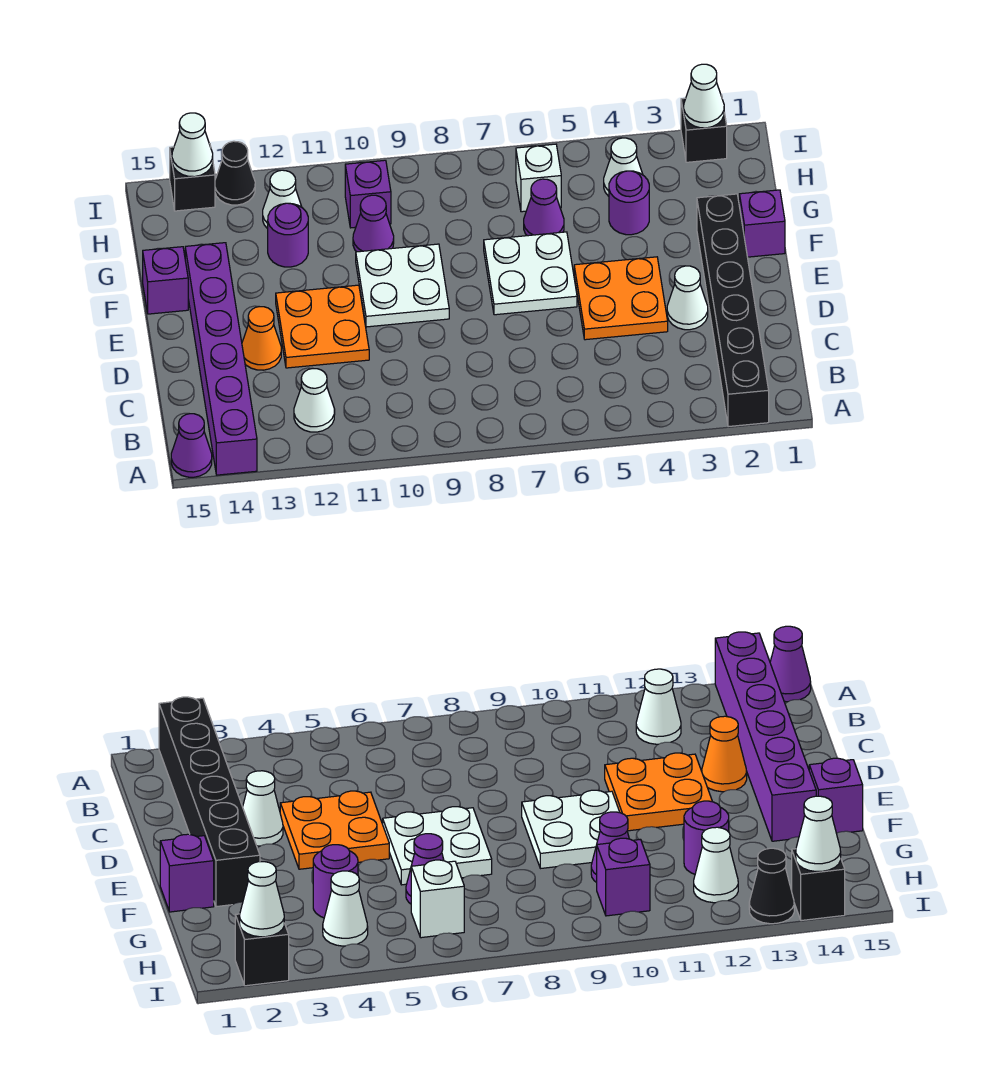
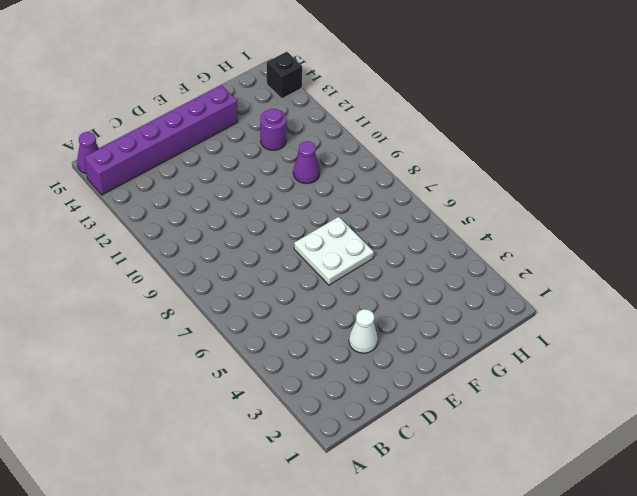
none -> black brick A2:F2 level 1
none -> white cone B12 level 1
none -> orange plate D4:E5 level 1

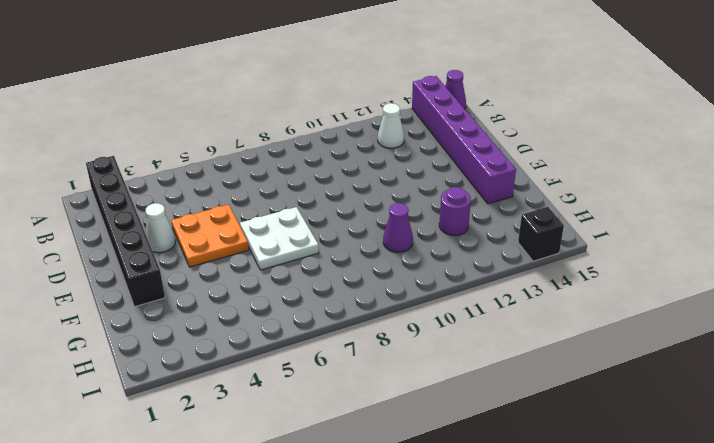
none -> orange plate D11:E12 level 1
none -> orange cone D13 level 1
none -> white plate E9:F10 level 1

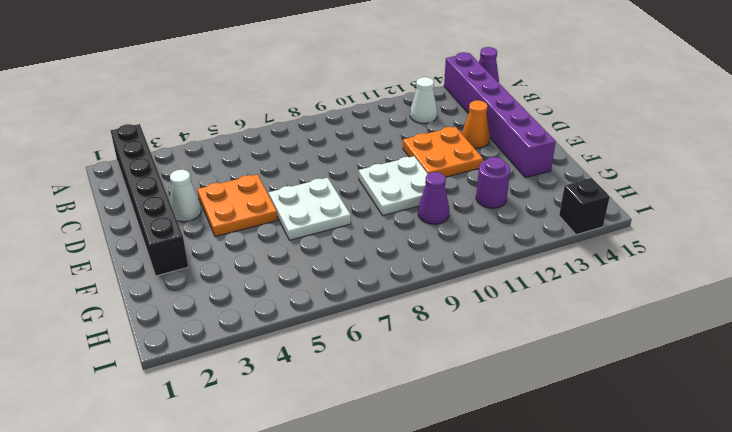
none -> purple brick F1 level 1
none -> purple brick F15 level 1
none -> purple round brick G4 level 1

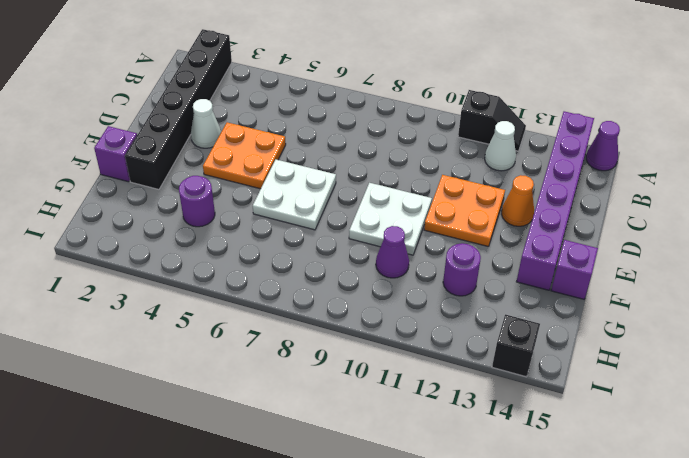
black slope A11:A12 level 1 top 11 -> none
none -> purple cone G6 level 1
none -> white cone H4 level 1
none -> white brick H6 level 1

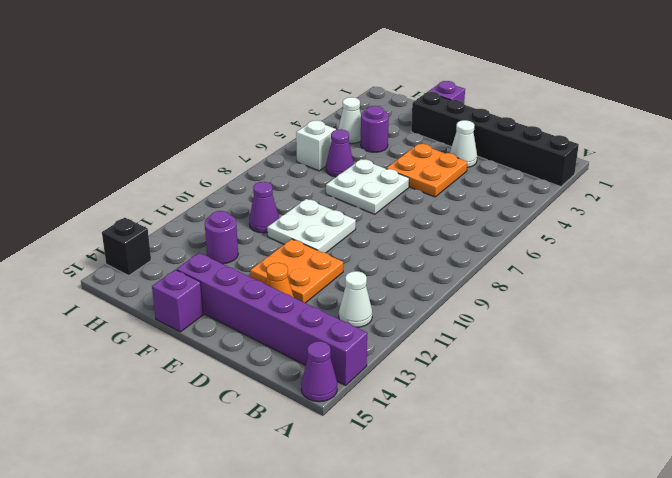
none -> purple brick H10 level 1
none -> white cone H12 level 1
none -> black brick I2 level 1

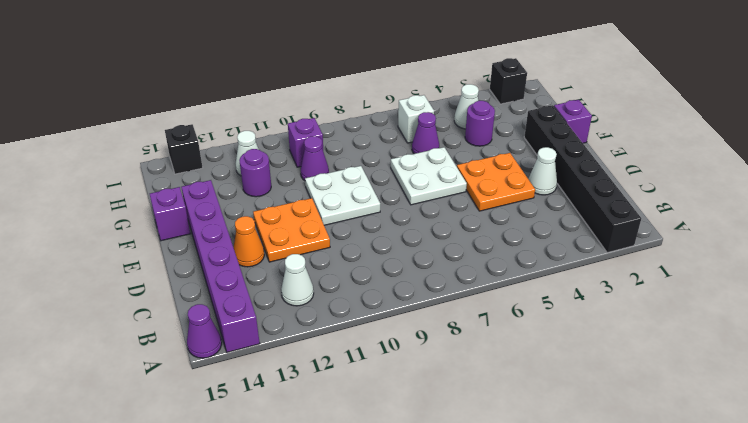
none -> black cone I13 level 1
none -> white cone I2 level 2
none -> white cone I14 level 2

